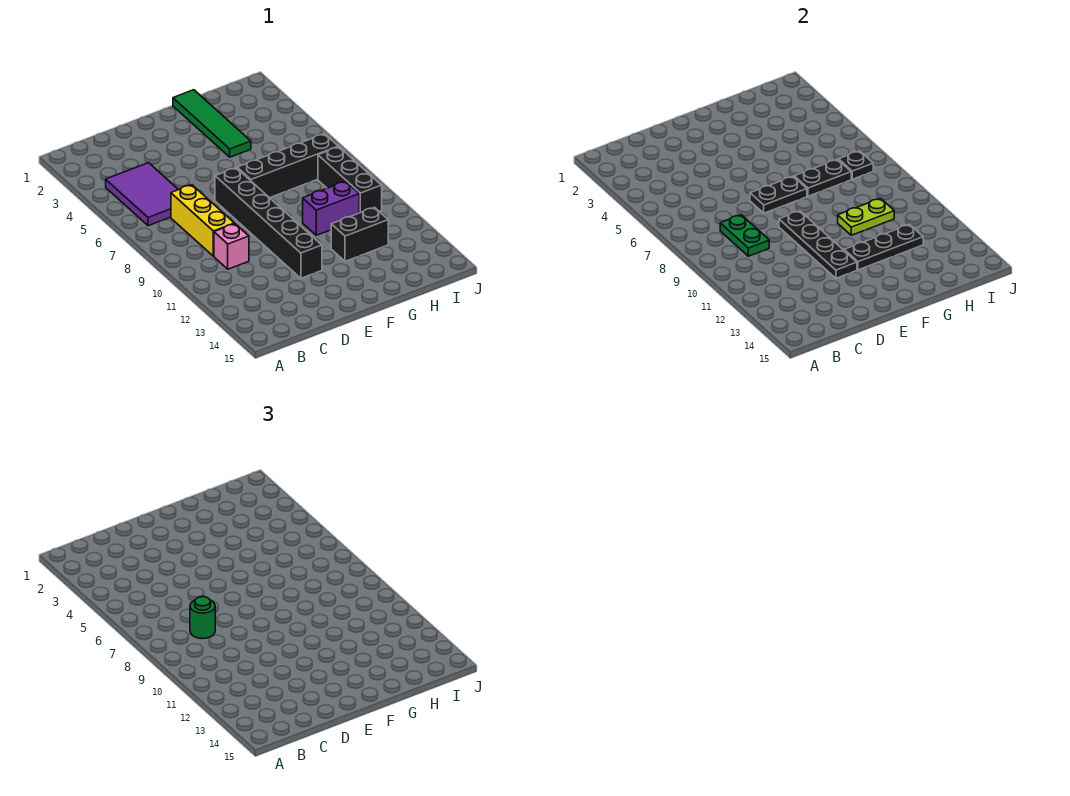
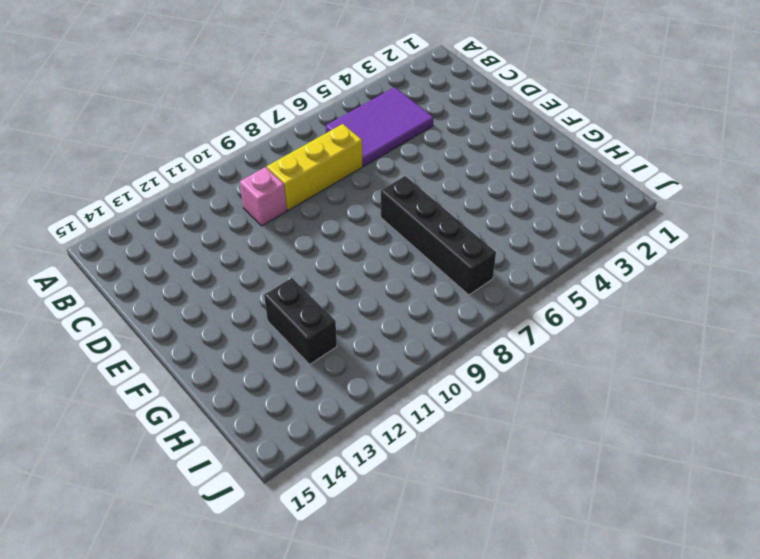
none -> black brick E7:E12 level 1
none -> green tile G1:G4 level 1
none -> purple brick G10:H10 level 1

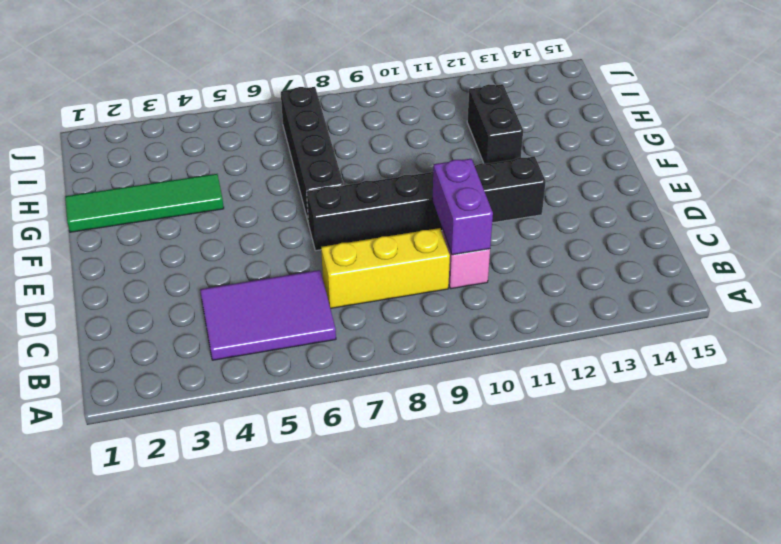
purple brick C10:D10 level 2 -> purple brick G10:H10 level 1
none -> black brick I8:I10 level 1
none -> green plate C8:C9 level 2
none -> black plate E7:F7 level 2

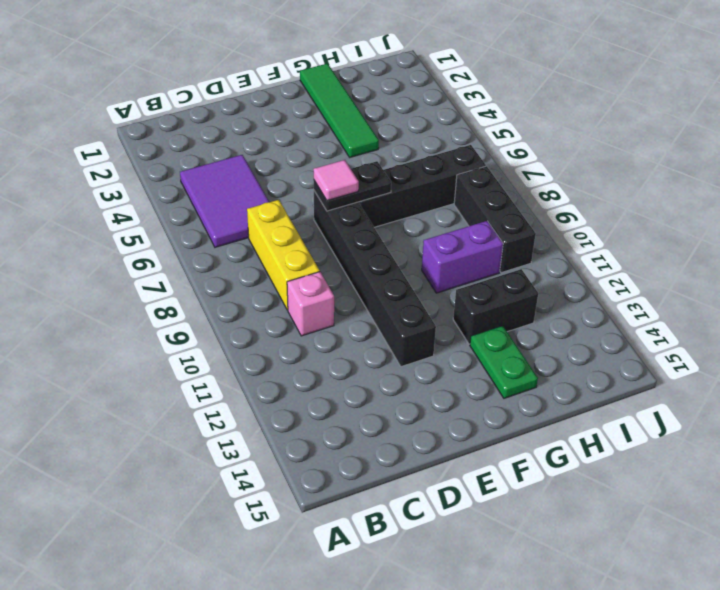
pink tile E7 level 3 -> none
green plate G13:G14 level 1 -> green plate C8:C9 level 2
none -> black plate E9:E12 level 2
none -> black plate F12:H12 level 2
none -> black plate G7:H7 level 2

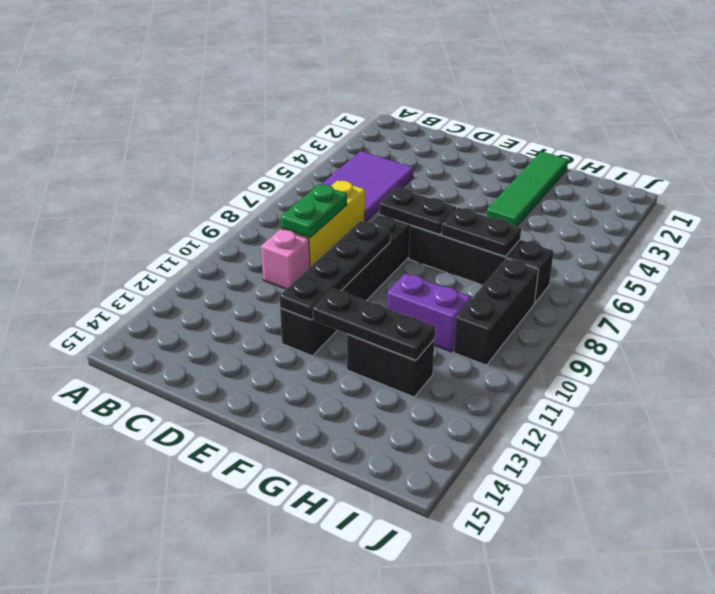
none -> lime plate G10:H10 level 2
none -> black plate I7 level 2
none -> green round brick C8 level 3

